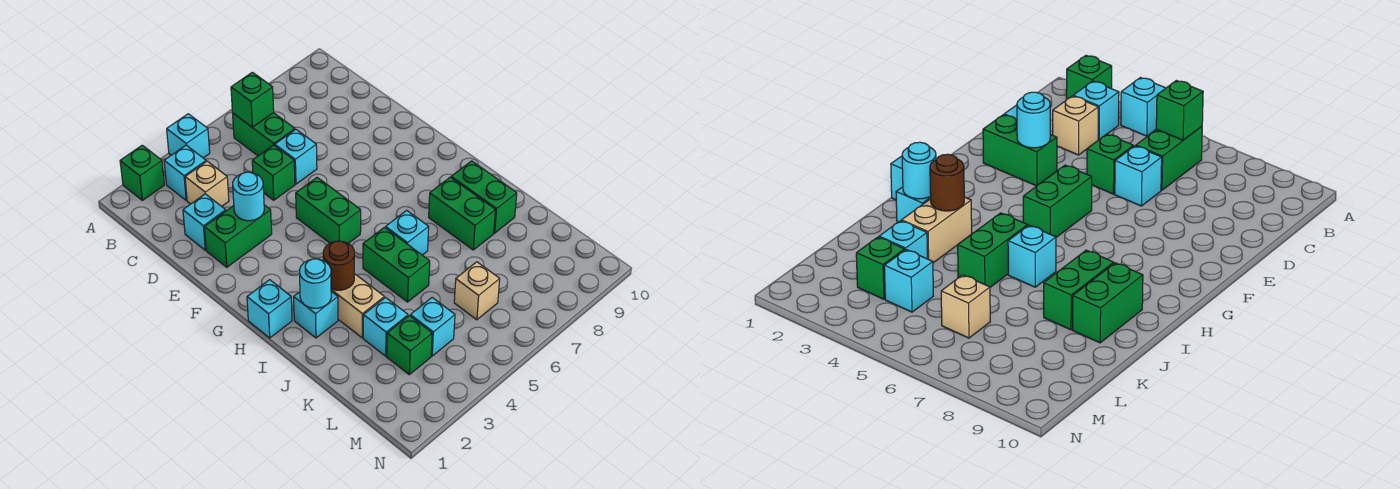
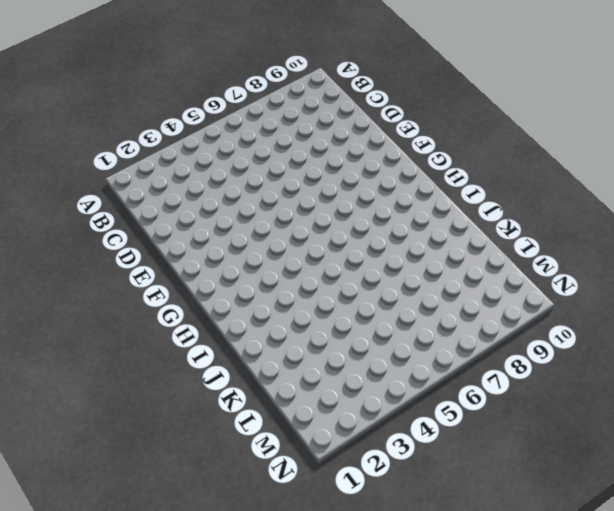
none -> green brick A2 level 1
none -> cyan brick A4 level 1
none -> cyan brick B3 level 1

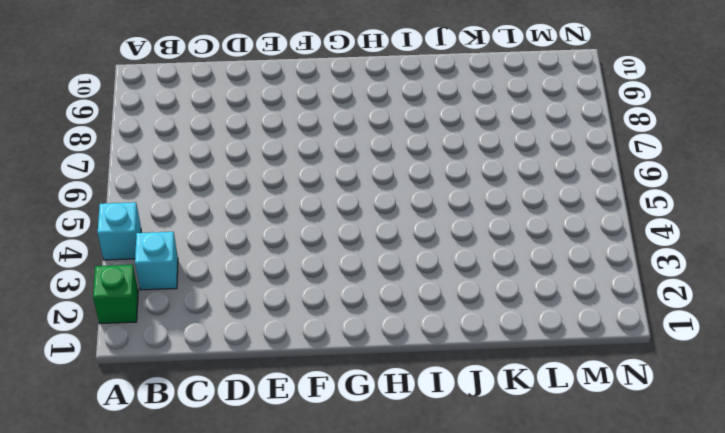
none -> green brick B6:C6 level 1
none -> tan brick C3 level 1
none -> cyan brick D2 level 1

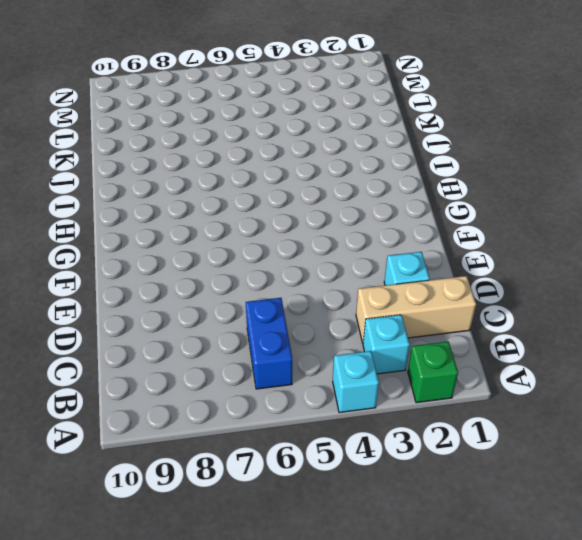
blue brick B6:C6 level 1 -> green brick B6:C6 level 1
tan brick C1:C3 level 1 -> tan brick C3 level 1
none -> green brick D5 level 1
none -> cyan brick D6 level 1
none -> green brick E2:E3 level 1

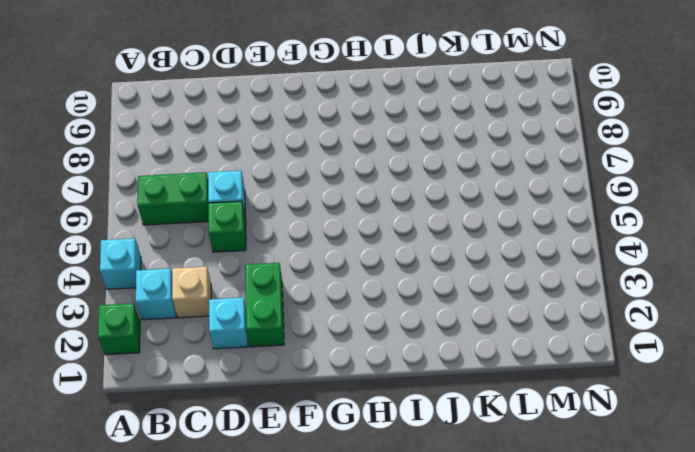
none -> green brick F5:G5 level 1
none -> cyan brick H1 level 1
none -> cyan brick I2 level 1

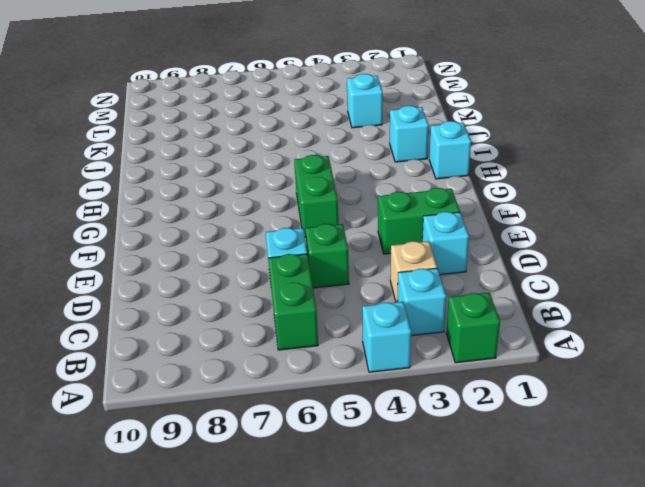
none -> tan brick I3:J3 level 1
none -> green brick I5:J5 level 1
none -> cyan brick I6 level 1

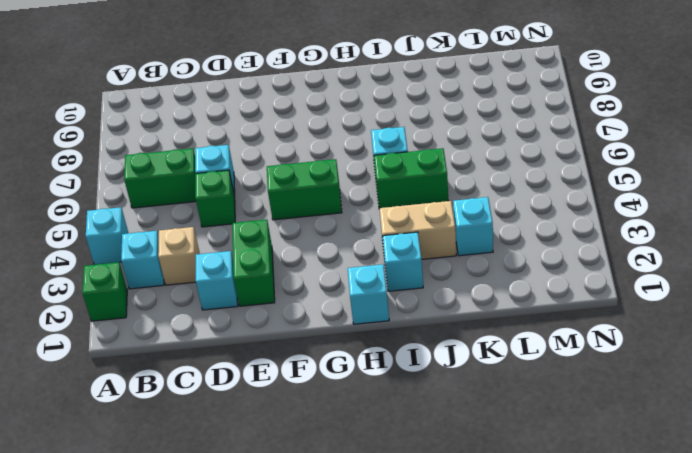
none -> green brick I8:J8 level 1
none -> green brick I9:J9 level 1
none -> green brick L3 level 1

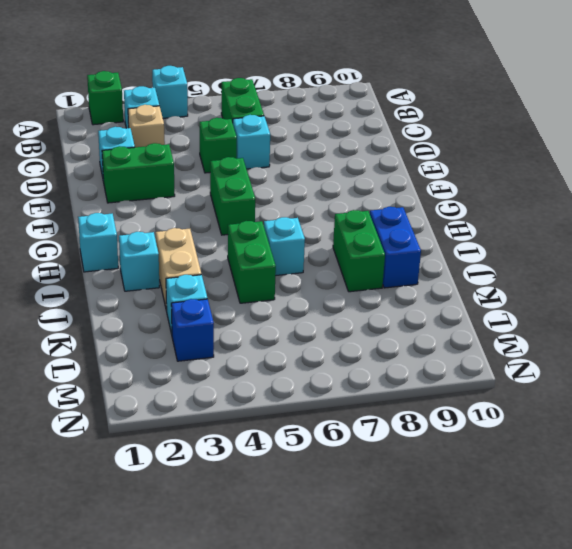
blue brick I9:J9 level 1 -> green brick I9:J9 level 1
blue brick L3 level 1 -> green brick L3 level 1
none -> cyan brick L4 level 1
none -> tan brick L6 level 1
none -> green brick B6 level 2

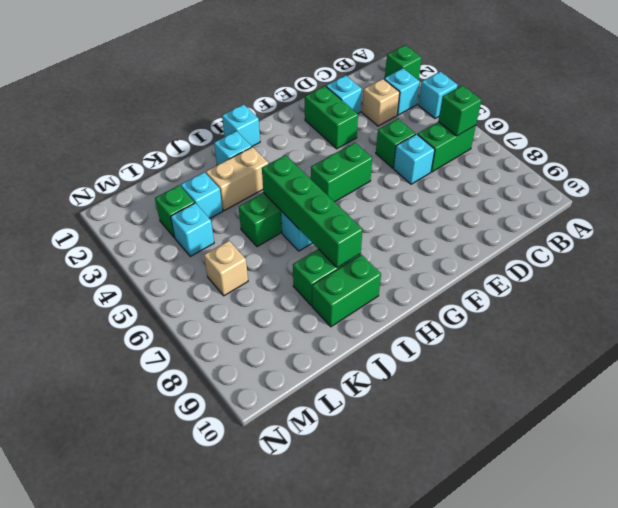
green brick I5:I8 level 2 -> none
none -> cyan round brick E3 level 2
none -> cyan round brick I2 level 2
none -> brown round brick I3 level 2

